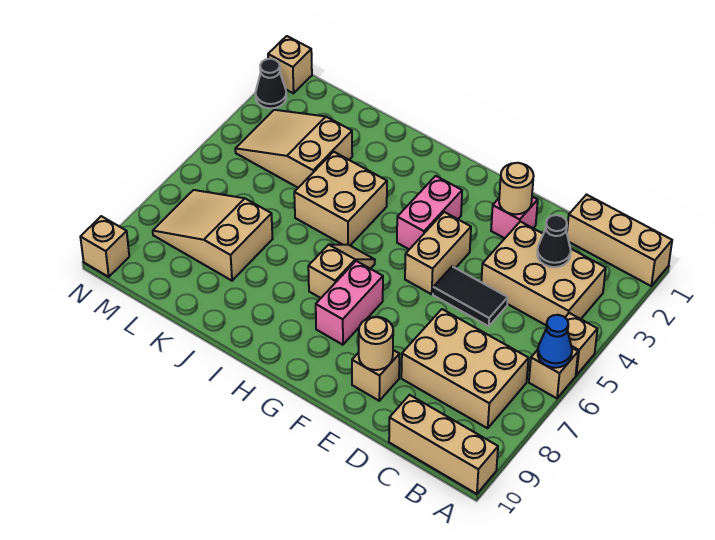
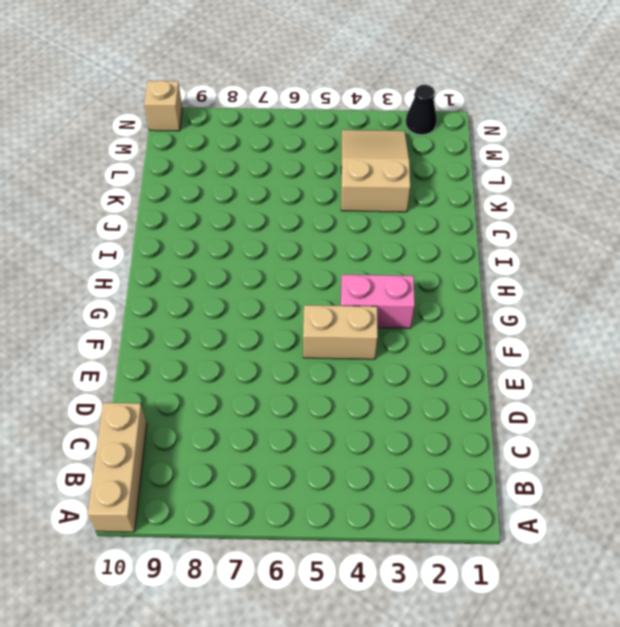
none -> tan brick A1:C1 level 1
none -> tan brick A5 level 1
none -> tan brick A6 level 1

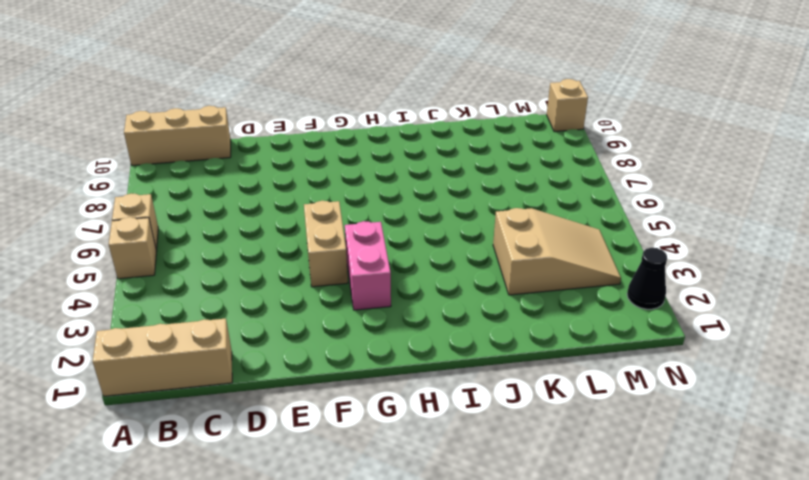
none -> tan brick B3:D4 level 1
none -> tan brick B7:D8 level 1
none -> black tile D5:E5 level 1

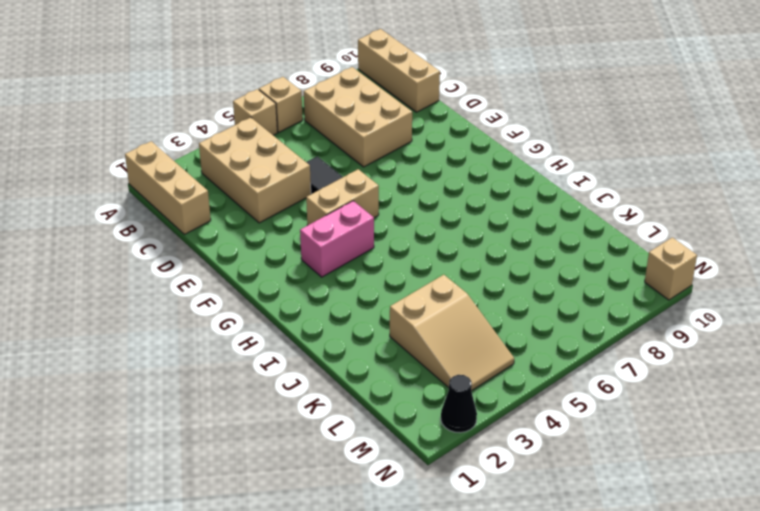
none -> pink brick E2 level 1
none -> tan brick E9 level 1
none -> pink brick G7:G8 level 1

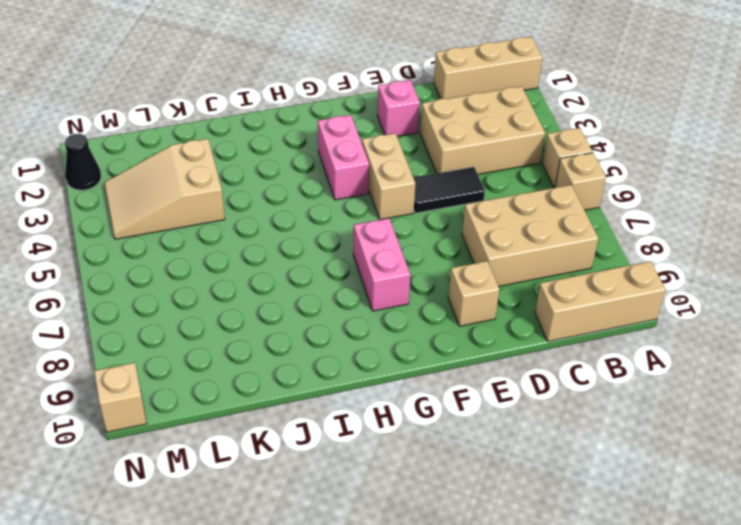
none -> tan slope H6:H7 level 1 top 7
none -> tan brick I4:J5 level 1
none -> tan slope K7:M8 level 1 top K

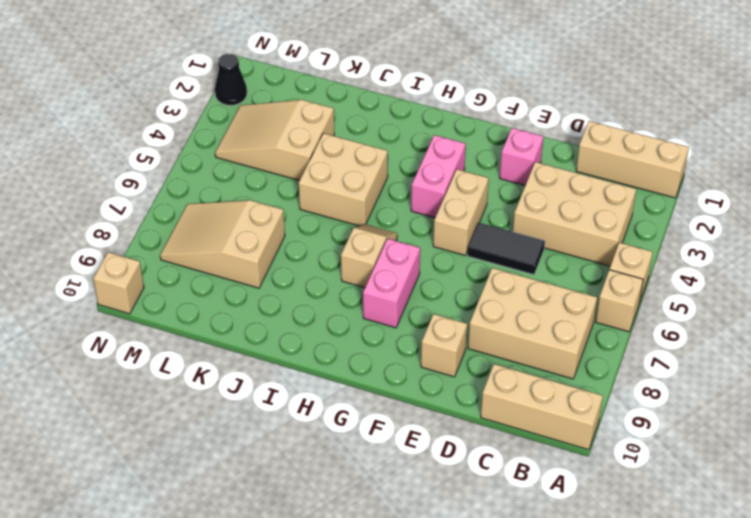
none -> tan brick N1 level 1
none -> blue cone A6 level 2
none -> black cone C3 level 2

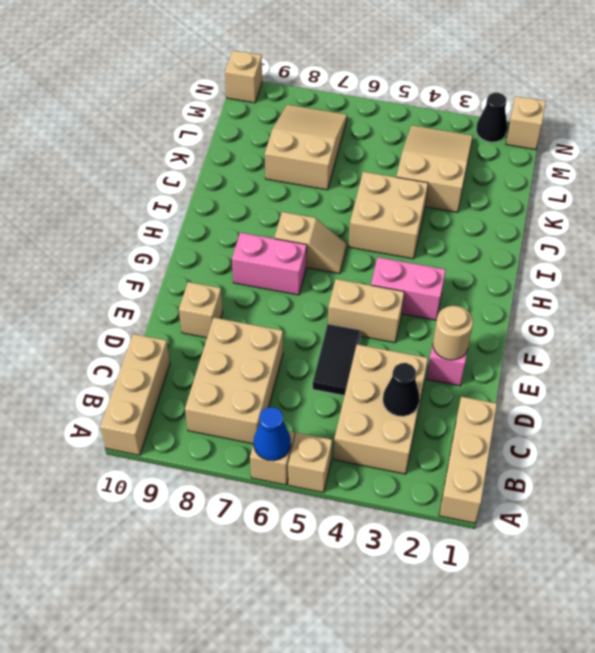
none -> tan round brick E9 level 2

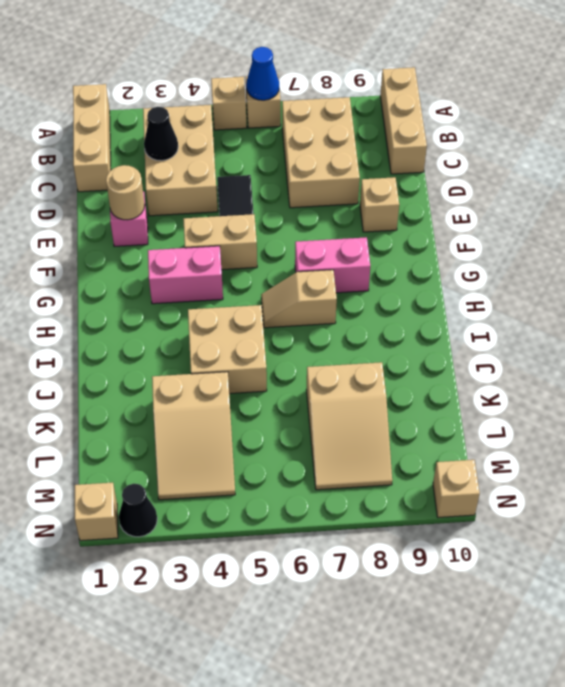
none -> tan round brick E9 level 2

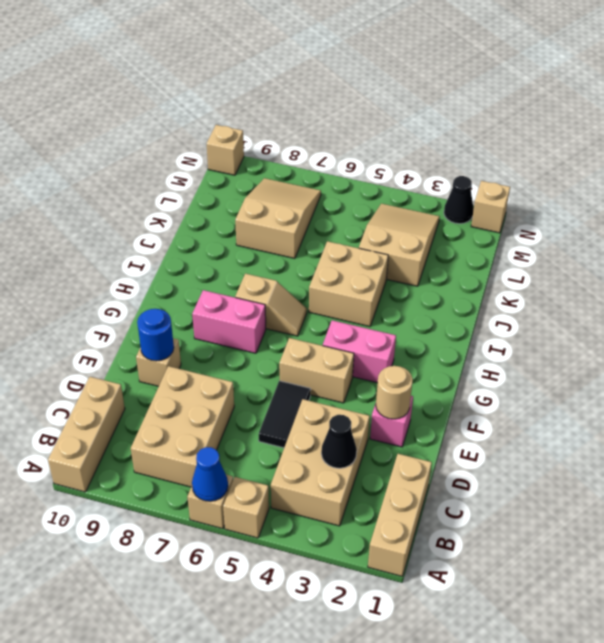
blue round brick E9 level 2 -> tan round brick E9 level 2

